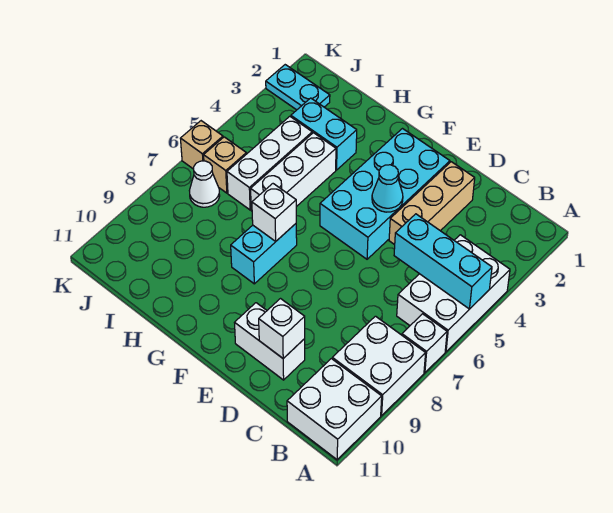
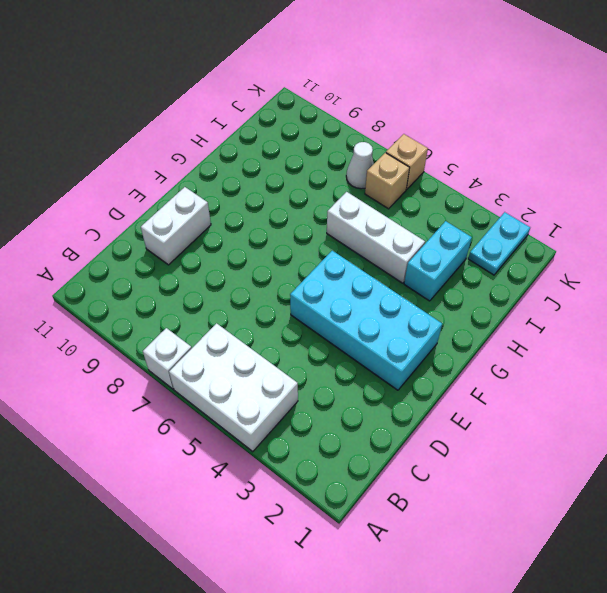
none -> white brick A8:B9 level 1
none -> white brick A10:B11 level 1
none -> tan brick D2:D4 level 1

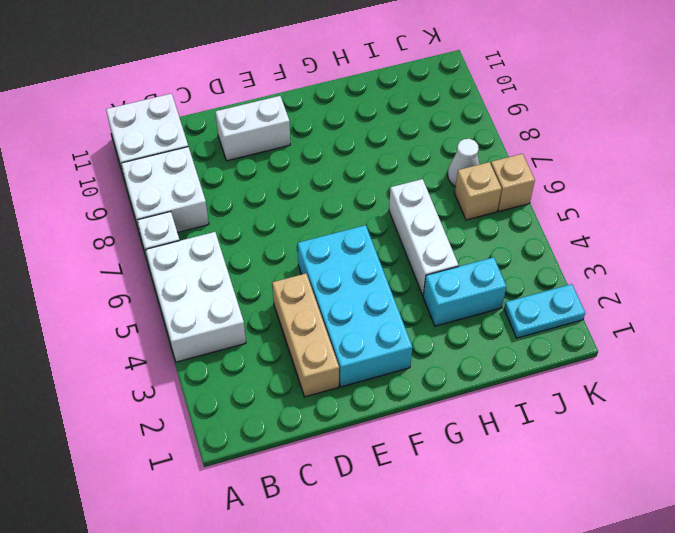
none -> cyan brick G7:G8 level 1
none -> white brick I4:I6 level 1
none -> cyan brick A5:C5 level 2

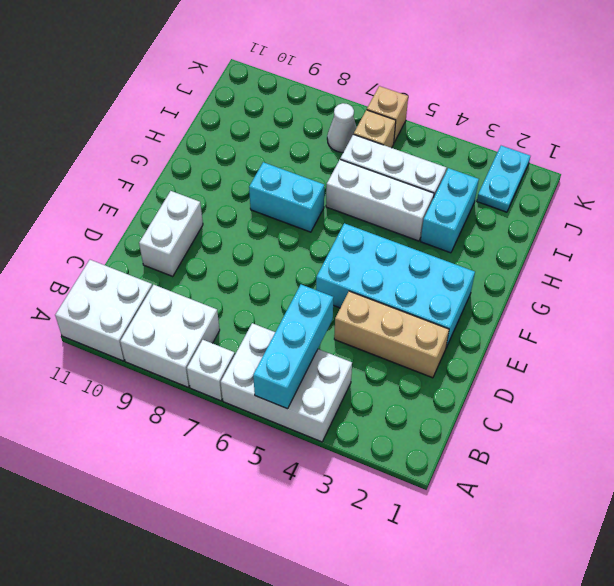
none -> white brick D10 level 2
none -> cyan cone E4 level 2
none -> white brick G7 level 2

